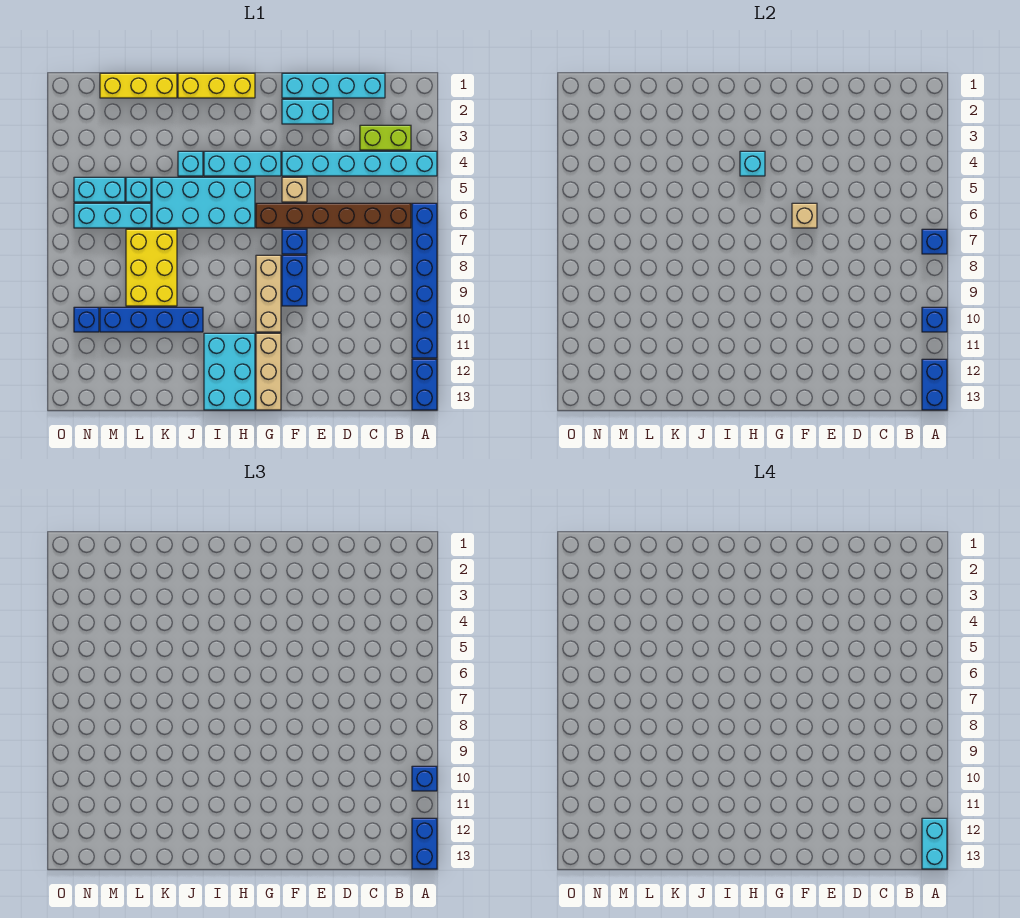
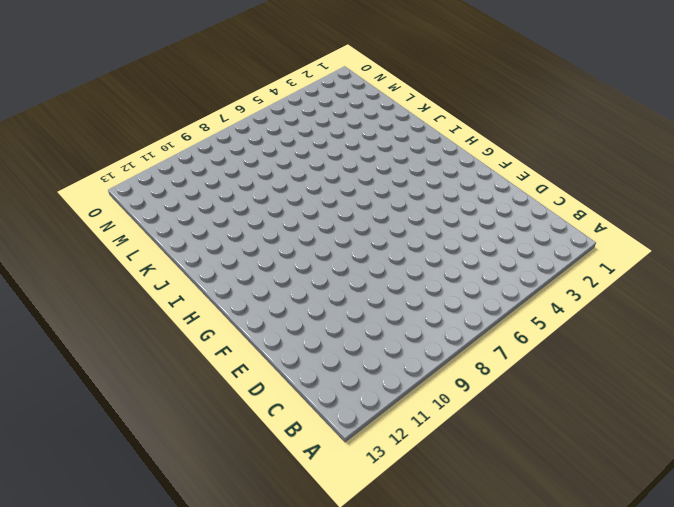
none -> cyan brick A4:F4 level 1
none -> blue brick A6:A11 level 1
none -> blue brick A12:A13 level 1
none -> lime brick B3:C3 level 1

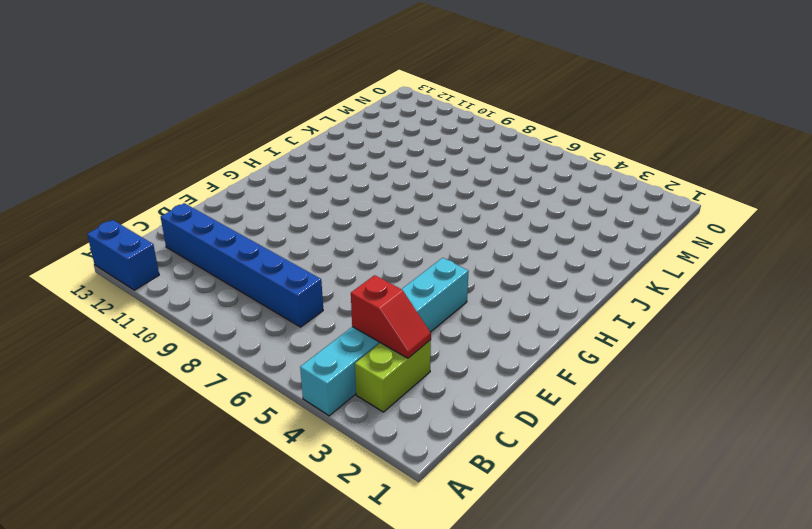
red slope C3:C4 level 2 top 4 -> none
blue brick C7:C12 level 1 -> blue brick A6:A11 level 1
none -> brown brick B6:G6 level 1
none -> cyan brick C1:F1 level 1
none -> cyan brick E2:F2 level 1
none -> tan brick F5 level 1

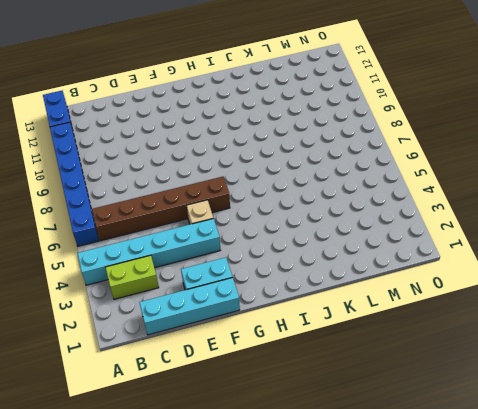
none -> blue brick F7 level 1
none -> blue brick F8:F9 level 1
none -> cyan brick G4:I4 level 1
none -> tan brick G8:G10 level 1

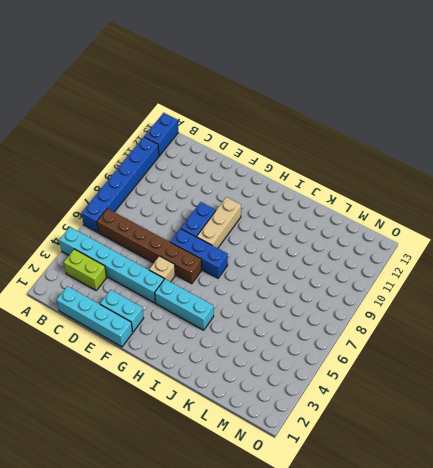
blue brick F7:H7 level 1 -> blue brick F7 level 1
none -> tan brick G11:G13 level 1
none -> yellow brick H1:J1 level 1
none -> cyan brick H5:K6 level 1
none -> cyan brick H11:I13 level 1

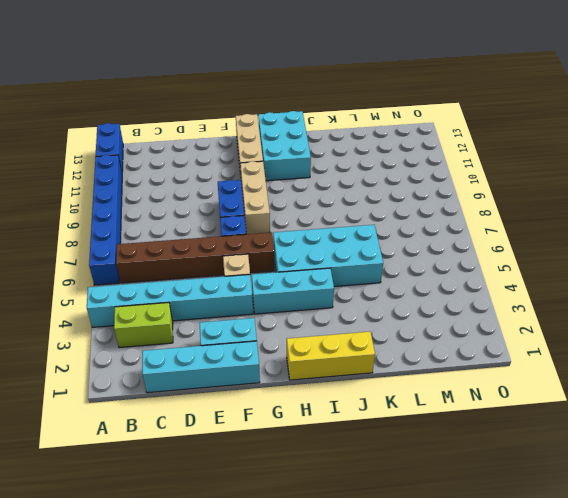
none -> cyan brick J4 level 1
none -> blue brick J10:M10 level 1
none -> yellow brick K1:M1 level 1
none -> yellow brick K7:L9 level 1

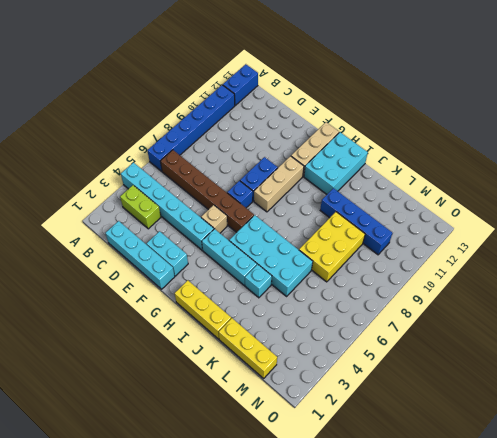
none -> cyan brick L5 level 1
none -> cyan brick L6:N6 level 1
none -> cyan brick M5:N5 level 1
none -> blue brick N10 level 1

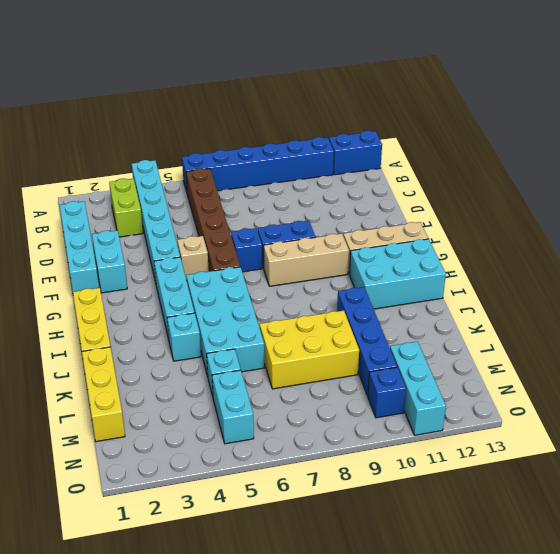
cyan brick M11:O11 level 1 -> cyan brick L6:N6 level 1
none -> blue brick A7 level 2
none -> blue brick A10 level 2
none -> blue brick A12:A13 level 2
none -> tan brick F6 level 2

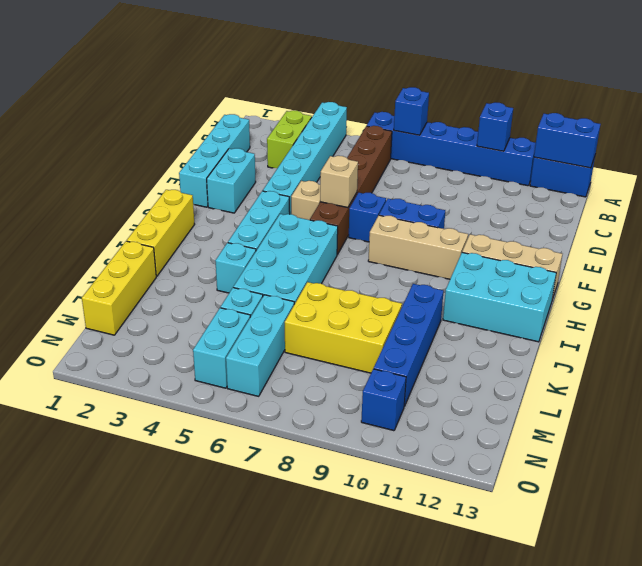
none -> cyan brick H4 level 2
none -> blue brick A10 level 3
none -> blue brick A12:A13 level 3
none -> cyan brick A12:A13 level 4

